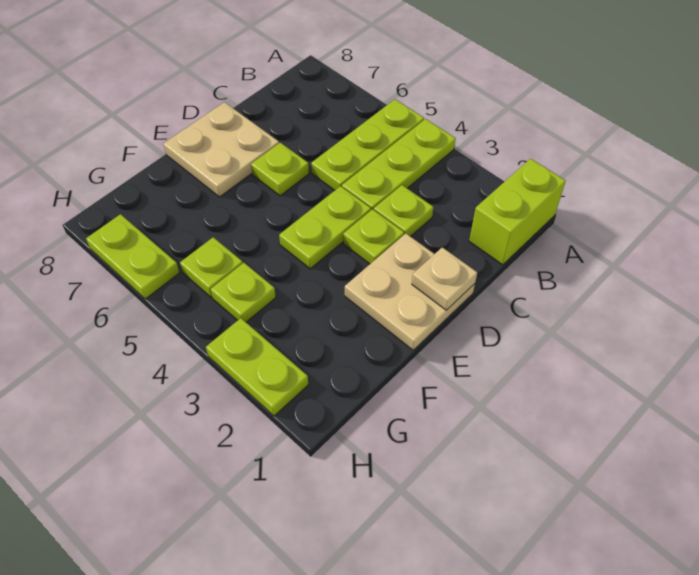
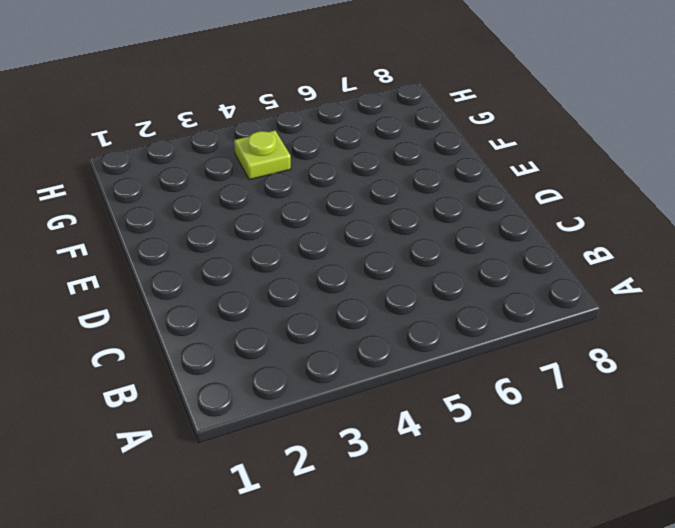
none -> lime brick A1:B1 level 1
none -> lime plate A4:C4 level 1
none -> lime plate A5:C5 level 1

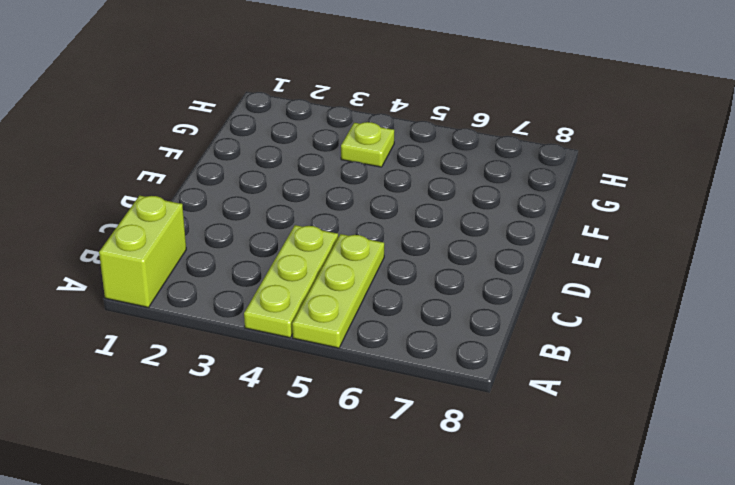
none -> lime plate C3 level 1
none -> tan plate D1:E2 level 1
none -> lime plate D3 level 1

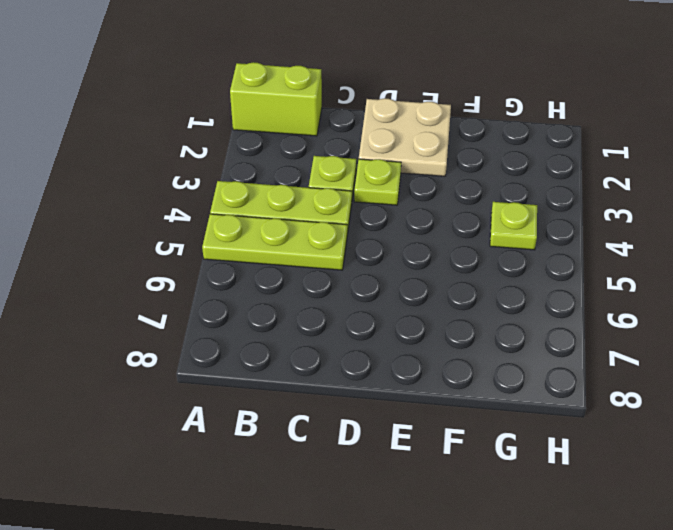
none -> lime plate D4:E4 level 1
none -> lime plate D6 level 1
none -> tan plate D7:E8 level 1

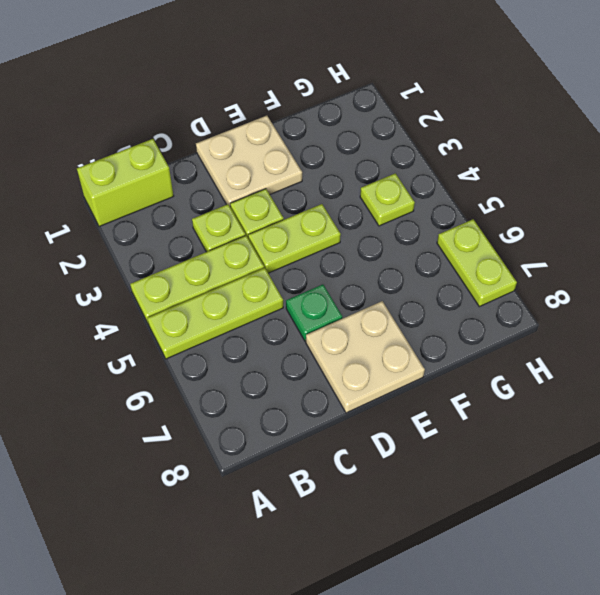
green plate D6 level 1 -> lime plate D6 level 1
none -> lime plate G5 level 1
none -> lime plate H2:H3 level 1
none -> tan plate D1 level 2

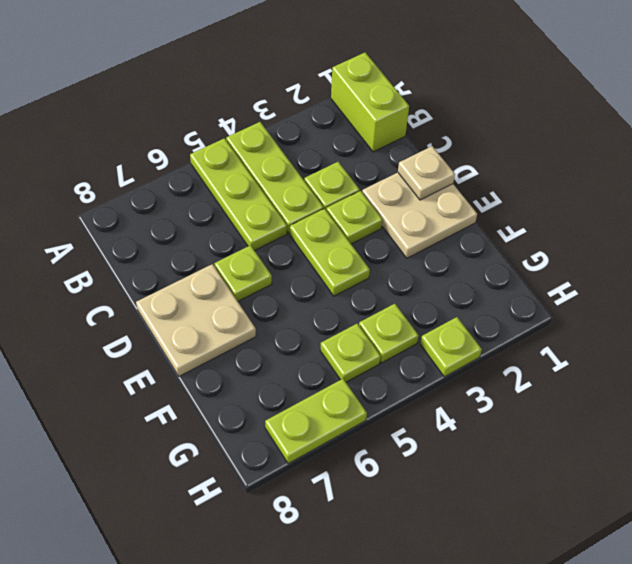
lime plate H3 level 1 -> lime plate H2:H3 level 1

